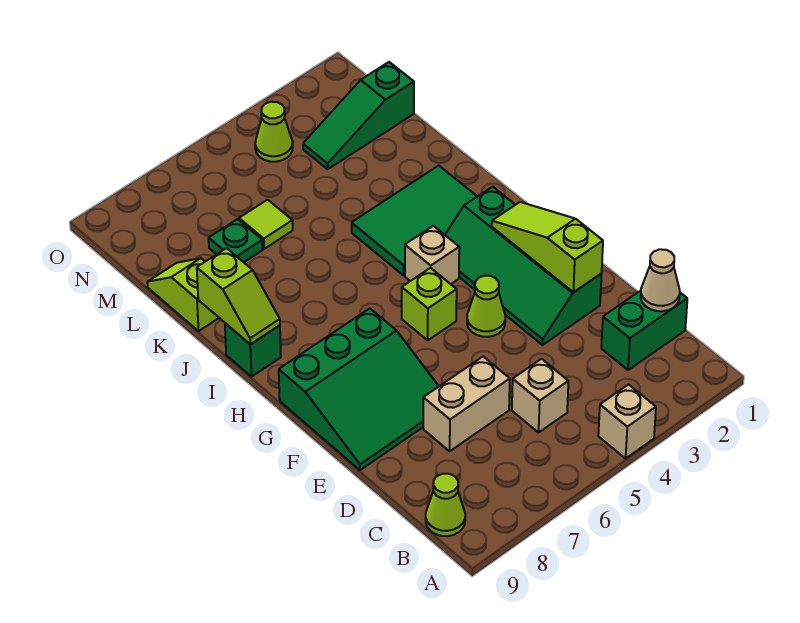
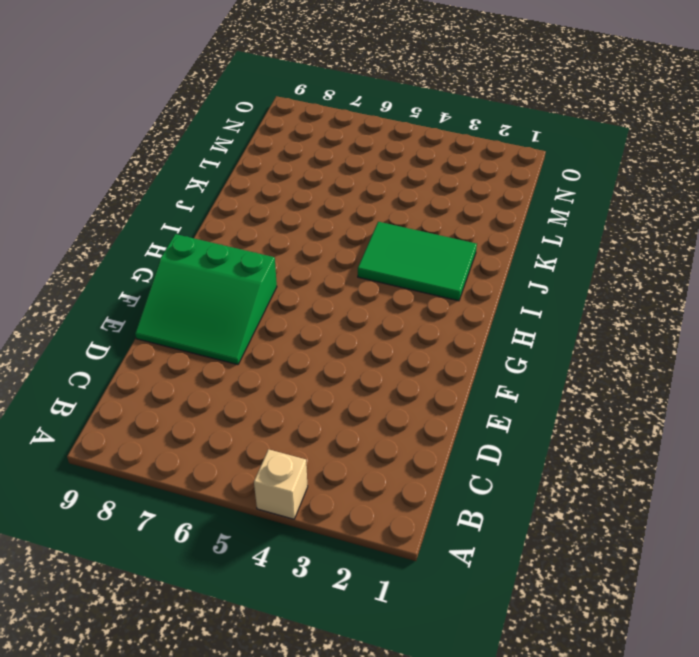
none -> lime cone B9 level 1
none -> green brick C1:C2 level 1
none -> tan brick C5 level 1

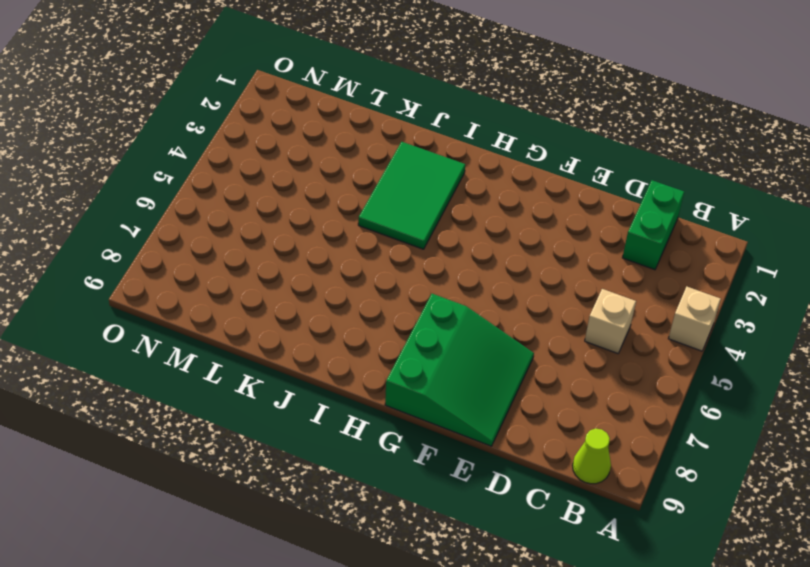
none -> tan brick D6:D7 level 1
none -> green slope E2:H3 level 1 top 2
none -> lime cone F4 level 1

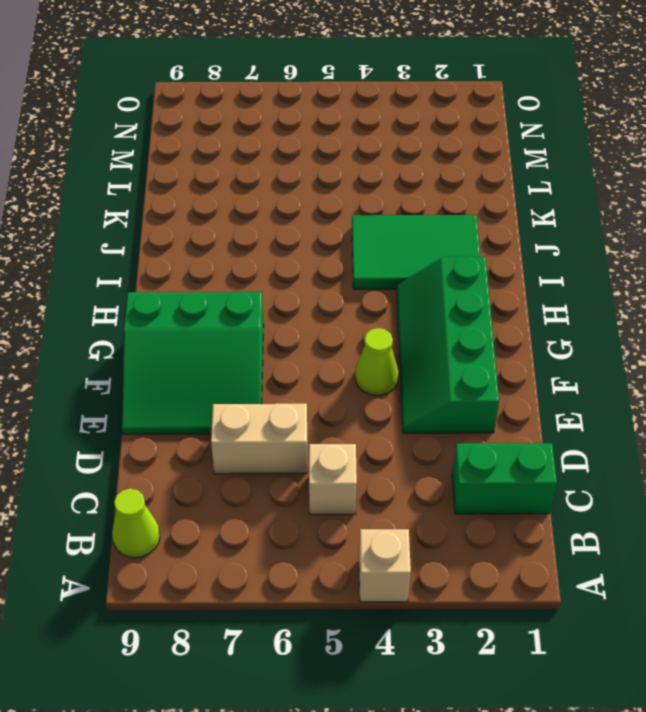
none -> lime brick G5 level 1
none -> tan brick H4 level 1
none -> green brick I9 level 1

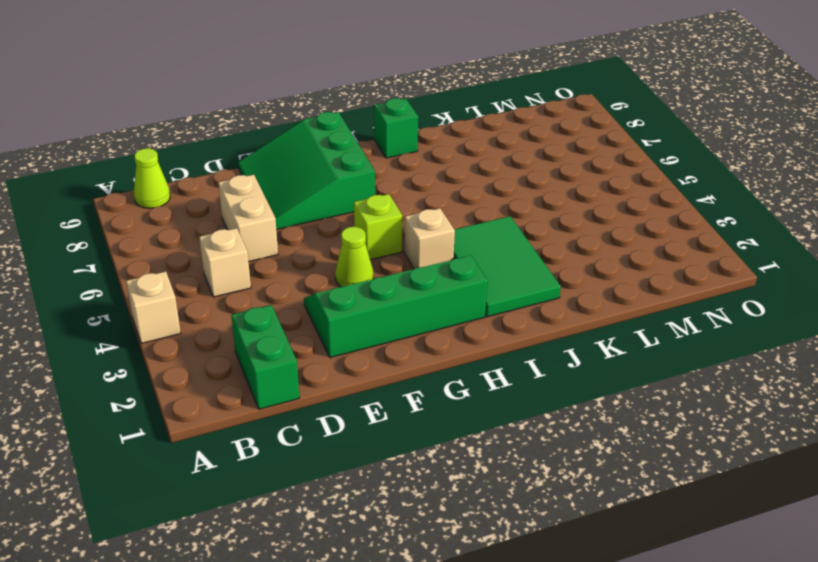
none -> lime slope K9:L9 level 1 top K
none -> lime tile L6 level 1
none -> green plate L7 level 1

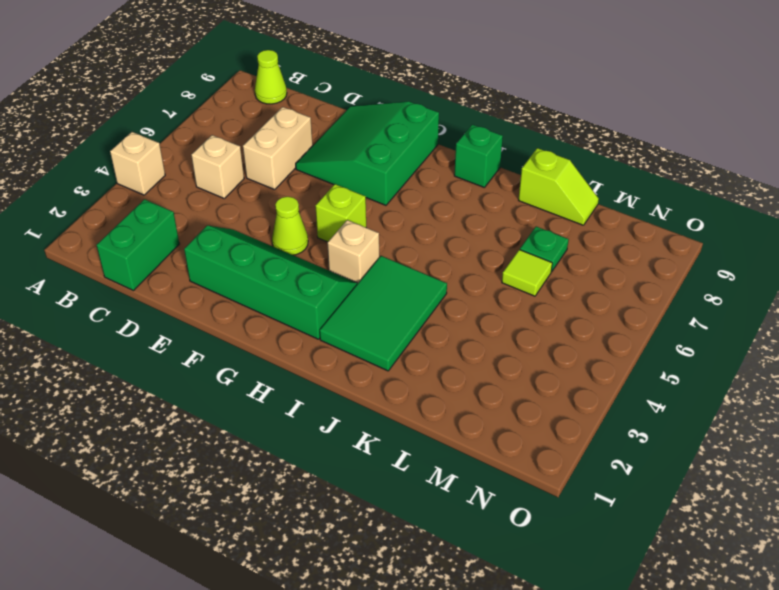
none -> green slope M1:M3 level 1 top 1
none -> lime cone N4 level 1
none -> tan cone C1 level 2

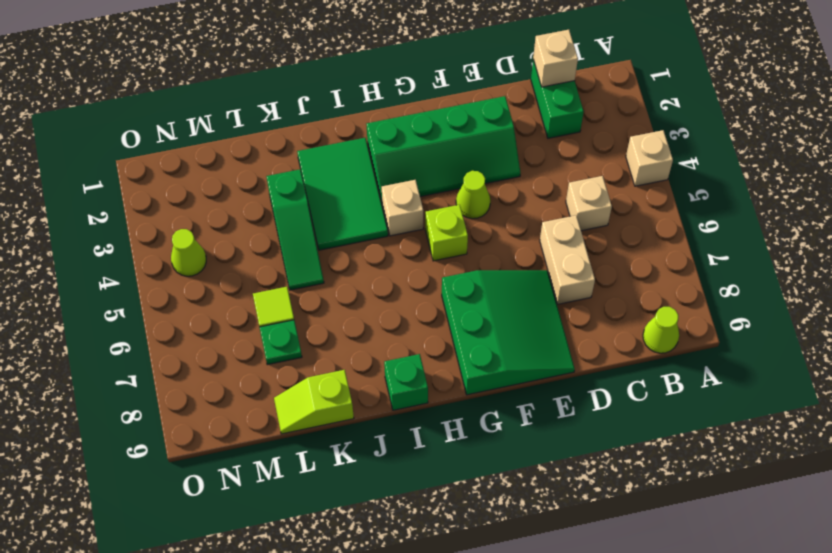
tan brick C1 level 2 -> tan cone C1 level 2
green slope K3:K5 level 1 top 3 -> green slope M1:M3 level 1 top 1
none -> lime slope E2:G2 level 2 top E
none -> lime slope I9:J9 level 2 top J

